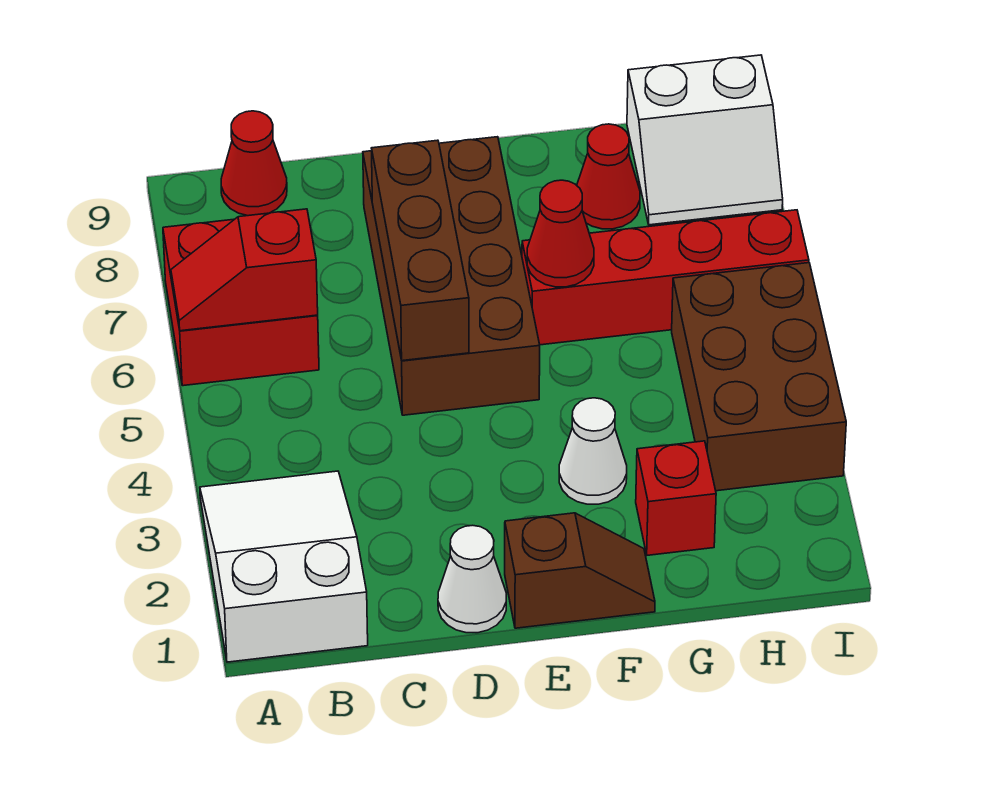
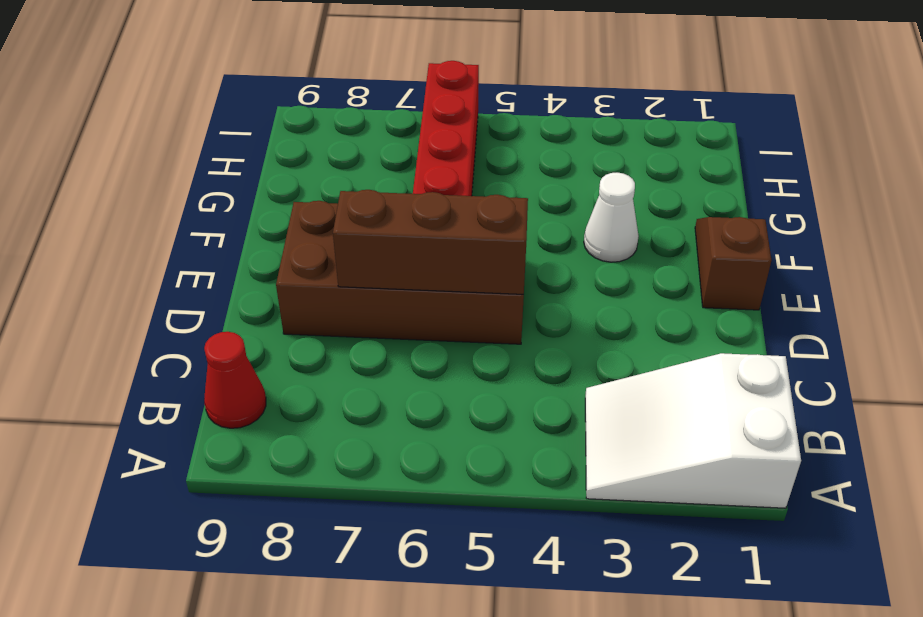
none -> red brick A6:B7 level 1
none -> white cone D1 level 1
none -> red brick G2 level 1

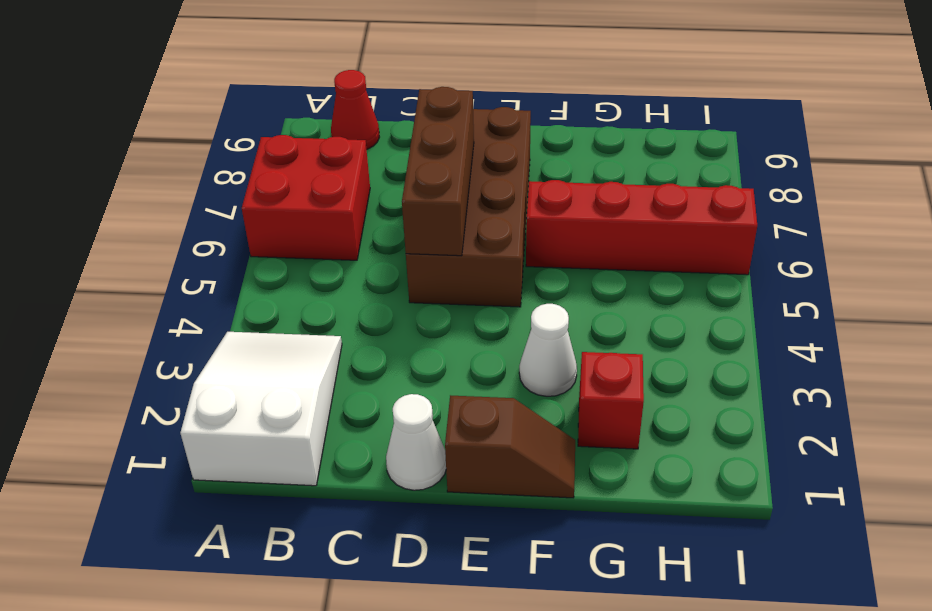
none -> red cone G8 level 1
none -> brown brick H3:I5 level 1
none -> white slope H8:I9 level 1 top 9

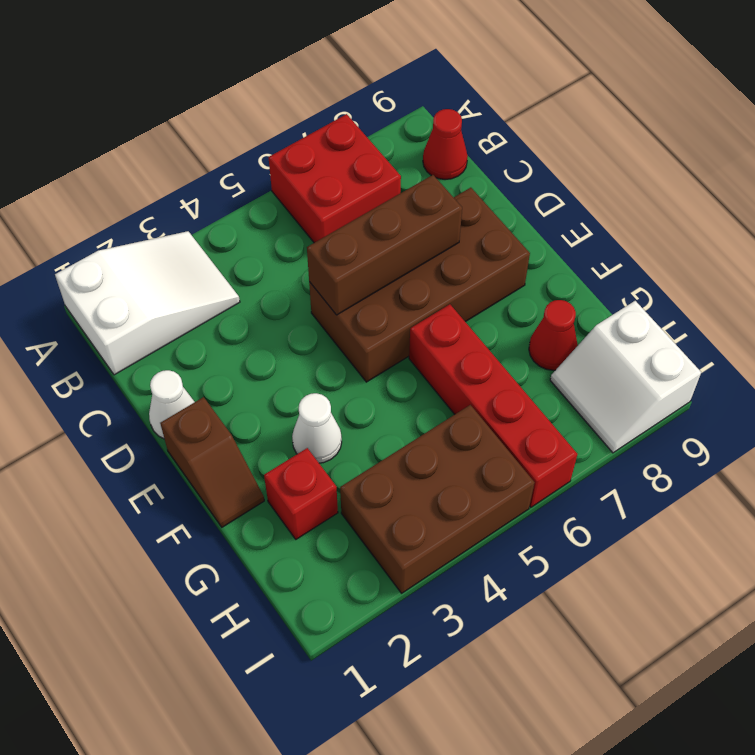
none -> red slope A6:B6 level 2 top B
none -> red cone F6 level 2

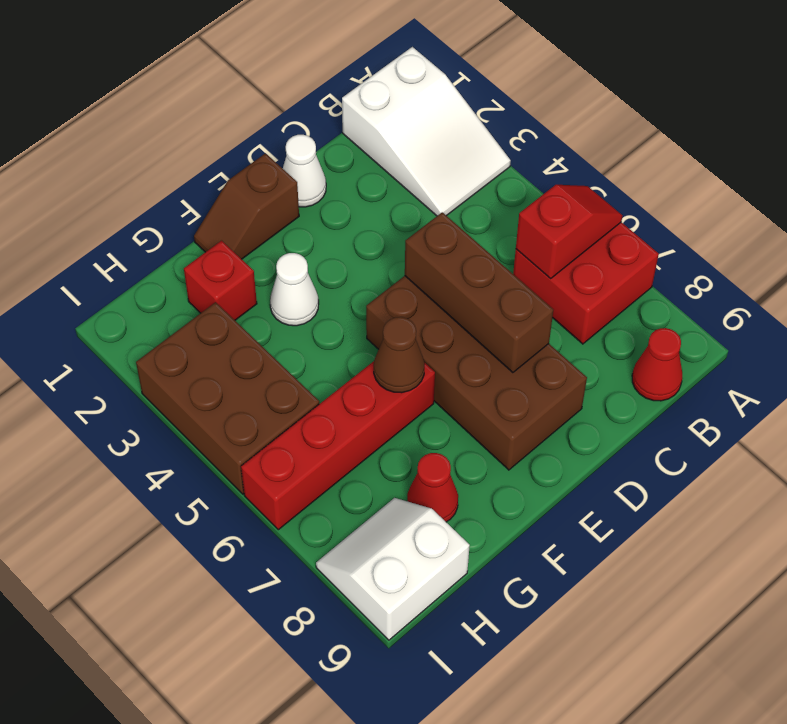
brown cone F6 level 2 -> red cone F6 level 2

